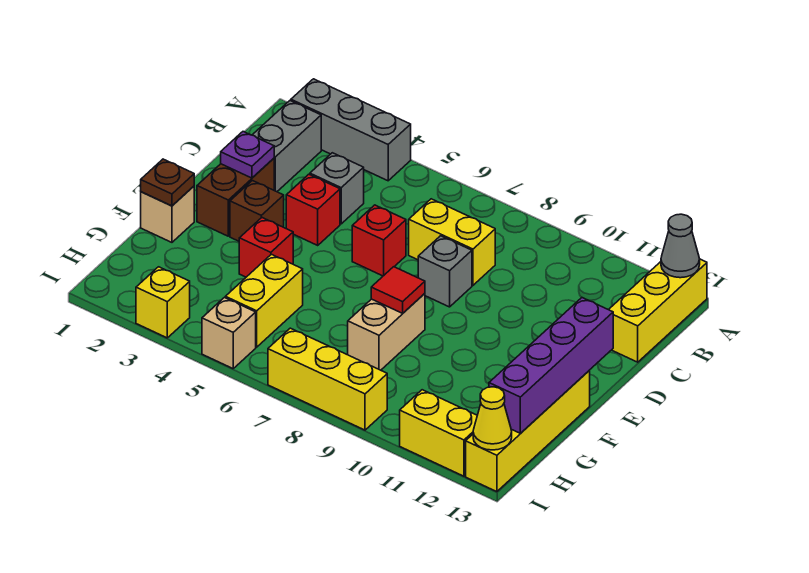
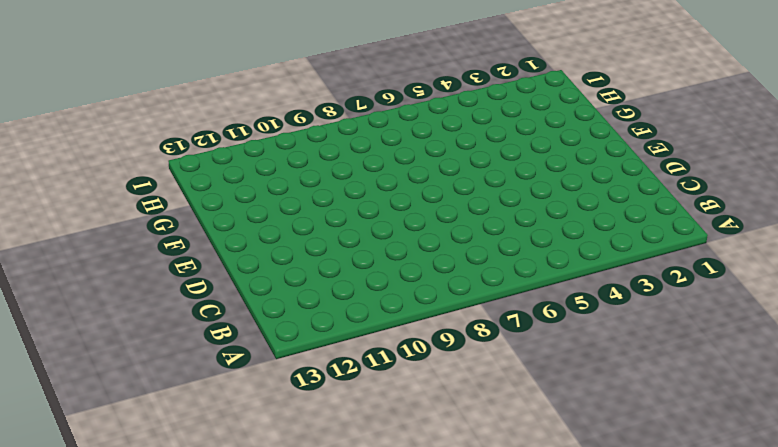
none -> grey brick A2:A4 level 1
none -> yellow brick A13:C13 level 1
none -> grey brick B2:C2 level 1

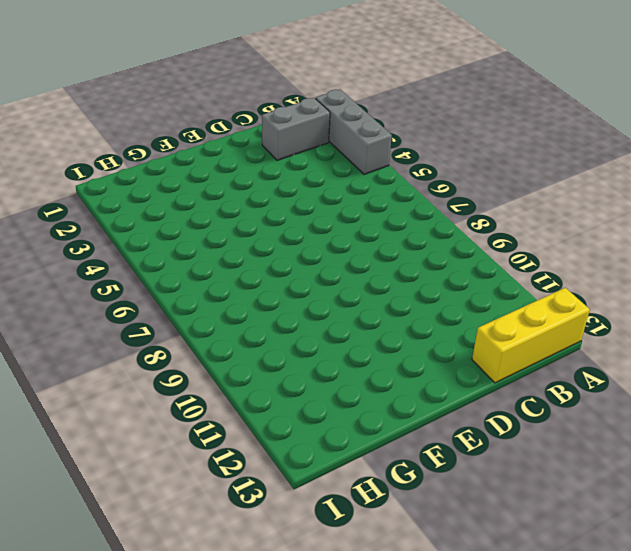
none -> grey brick C4 level 1
none -> yellow brick C7:C8 level 1
none -> brown brick D2:E2 level 1

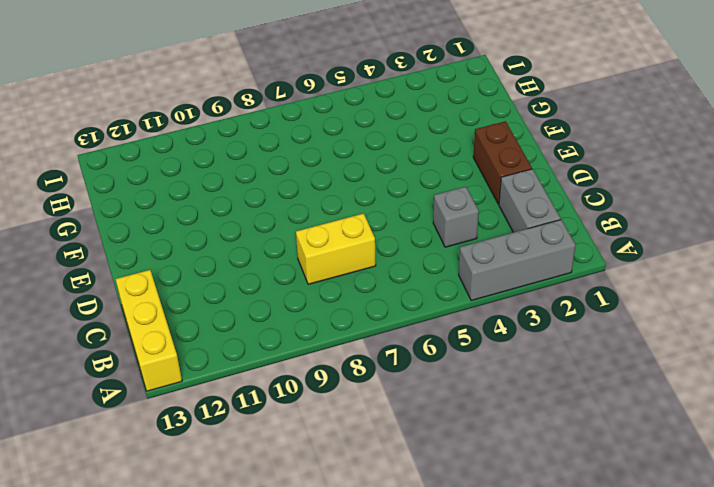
none -> red brick D4 level 1
none -> red brick D6 level 1
none -> grey brick D8 level 1

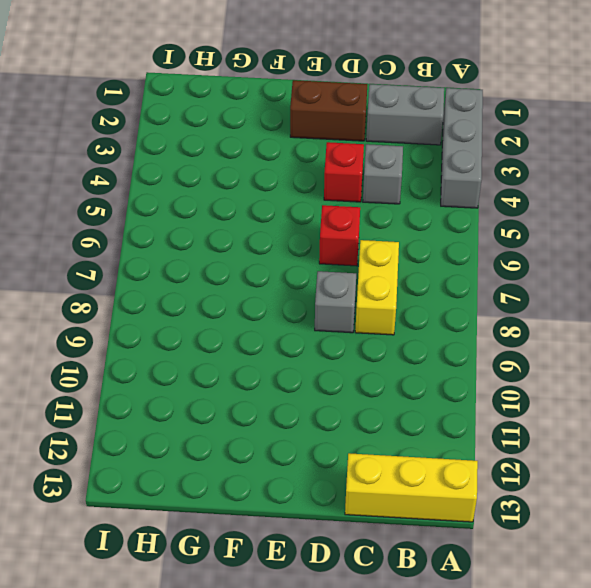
none -> brown brick E3 level 1
none -> tan brick F1 level 1
none -> red brick F4 level 1

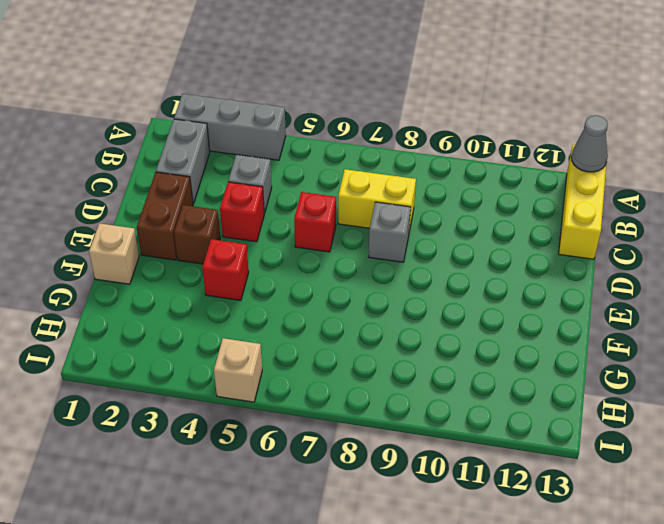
none -> tan brick F8:G8 level 1
none -> yellow brick F13:I13 level 1
none -> yellow brick G5:H5 level 1

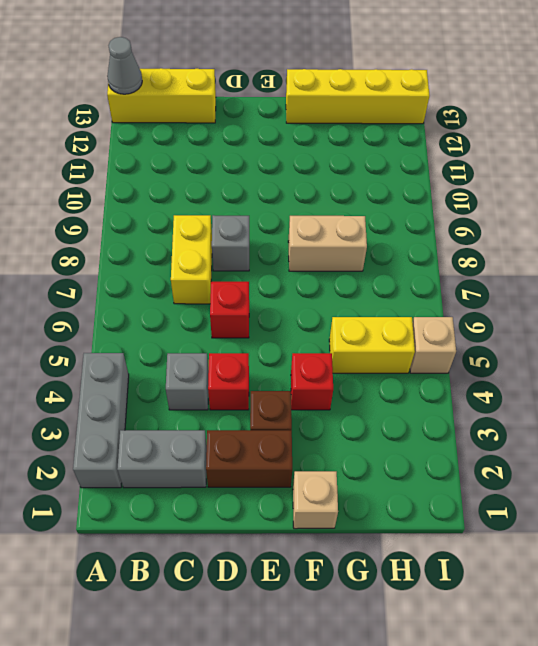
none -> yellow brick I3 level 1
none -> yellow brick I7:I9 level 1
none -> yellow brick I11:I12 level 1

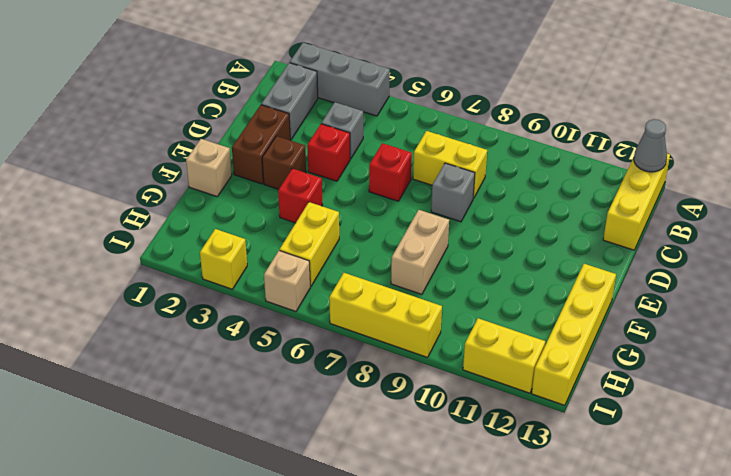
none -> purple plate D2 level 2
none -> purple brick E13:H13 level 2
none -> brown plate F1 level 2

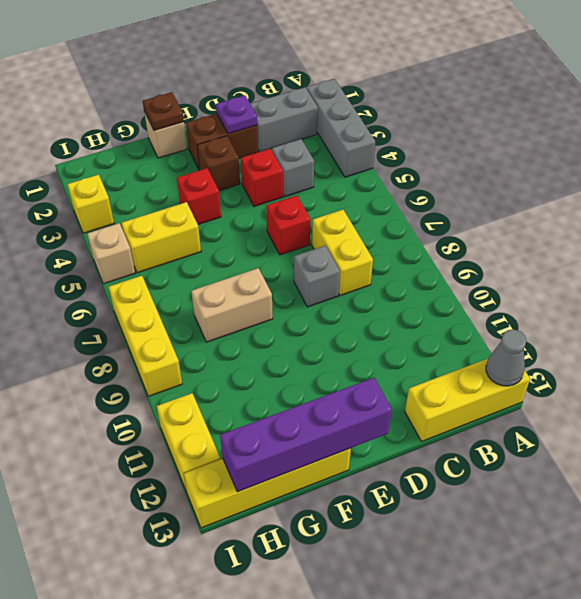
none -> red tile F8 level 2
none -> yellow cone I13 level 2

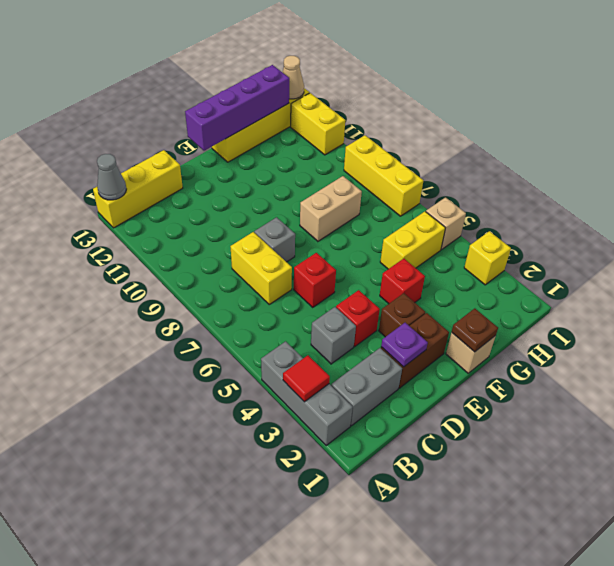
red tile A3 level 2 -> red tile F8 level 2
tan cone I13 level 2 -> yellow cone I13 level 2

